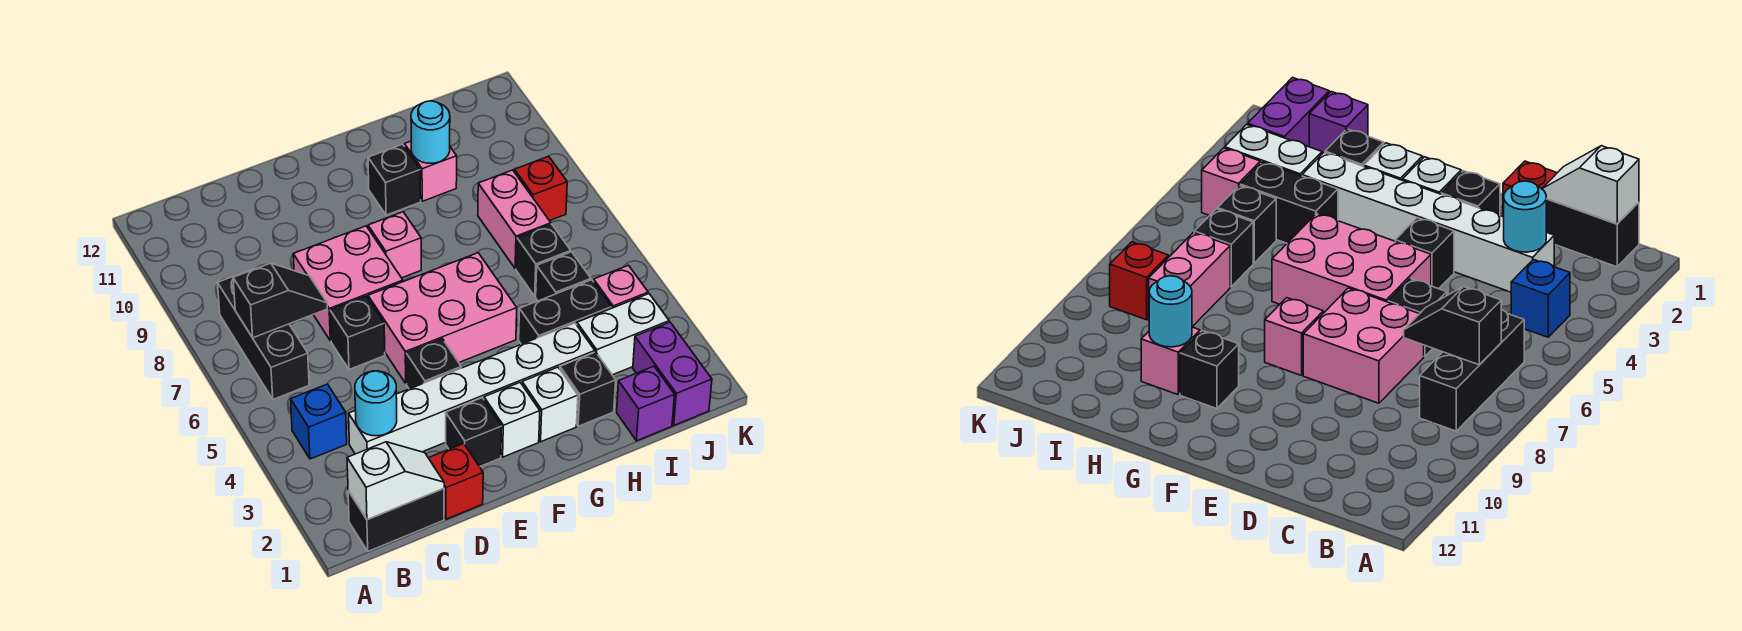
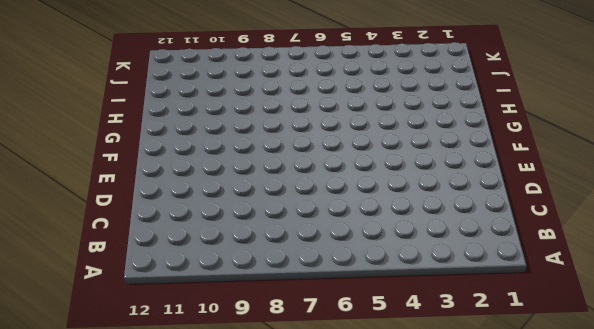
none -> black brick B1:C1 level 1
none -> blue brick B4 level 1
none -> black brick B6:B8 level 1

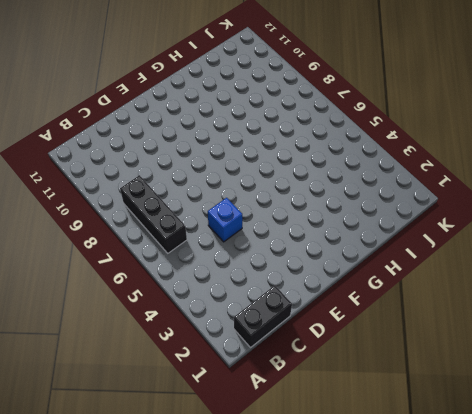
blue brick D5 level 1 -> blue brick B4 level 1
none -> white brick C3:H3 level 1
none -> red brick D1 level 1
none -> black brick D6 level 1

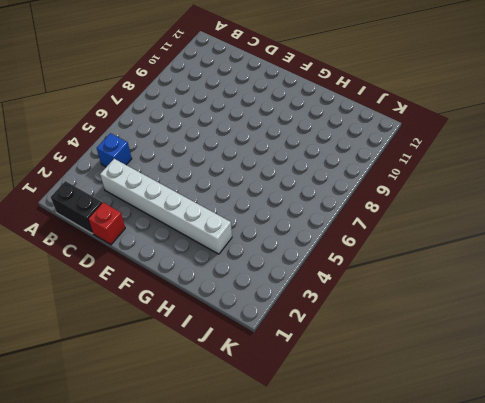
none -> black brick B6:B8 level 1
none -> black brick D6 level 1
none -> pink brick D7:E8 level 1

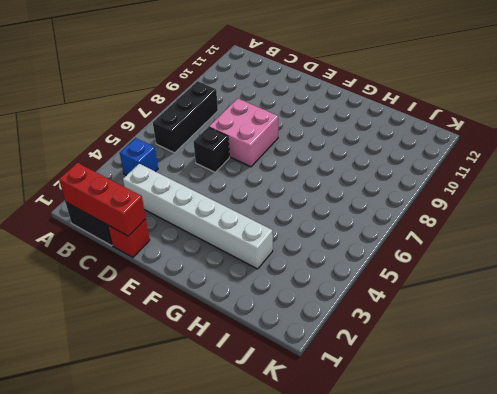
red brick B1:D1 level 2 -> white slope B1:C1 level 2 top B
none -> black brick E2 level 1
none -> black brick E4 level 1
none -> pink brick E5:G6 level 1

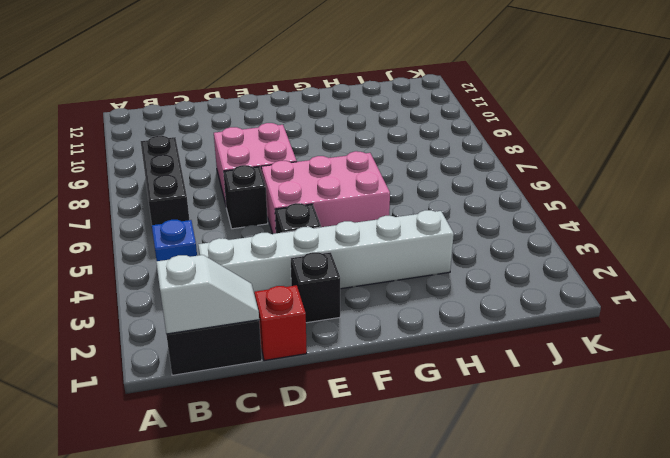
none -> white brick F2 level 1
none -> pink brick F8 level 1
none -> white brick G2 level 1

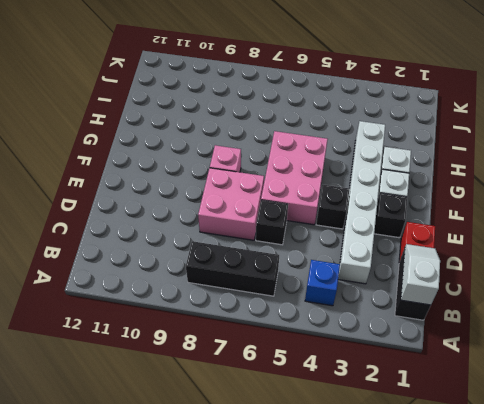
none -> black brick G10 level 1
none -> black brick H2 level 1
none -> black brick H4:I4 level 1

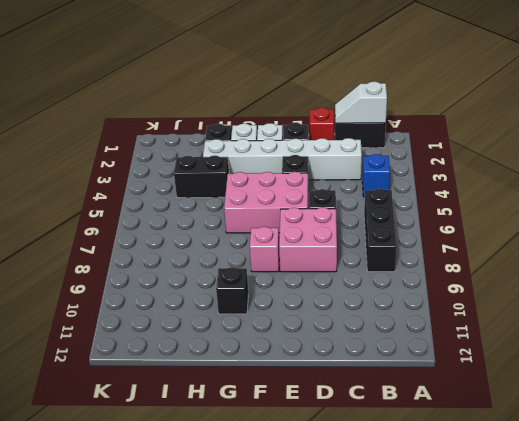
none -> pink brick H10 level 1
none -> purple brick I1 level 1
none -> white brick I3:J3 level 1

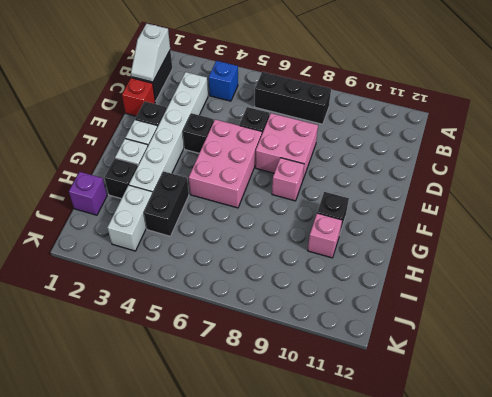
none -> black brick I5 level 1
none -> black brick I6 level 1
none -> pink brick I7:I8 level 1

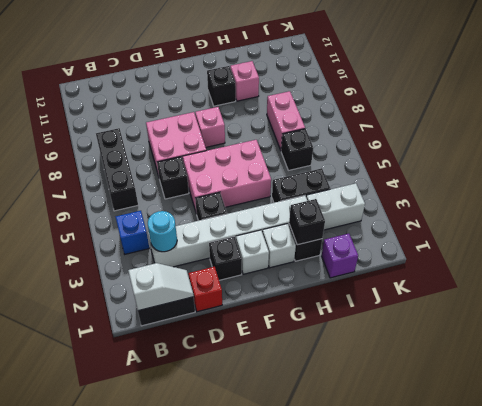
black brick H2 level 2 -> black brick I5 level 1
none -> purple brick J1:J2 level 1
none -> pink brick J4 level 1
none -> red brick J8 level 1

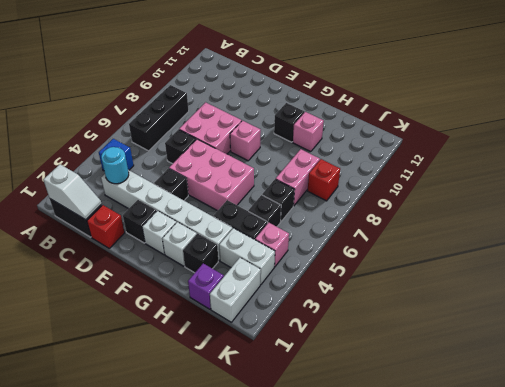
white brick J1:J2 level 1 -> purple brick J1:J2 level 1
none -> black slope B7:C7 level 2 top B
none -> cyan round brick H10 level 2

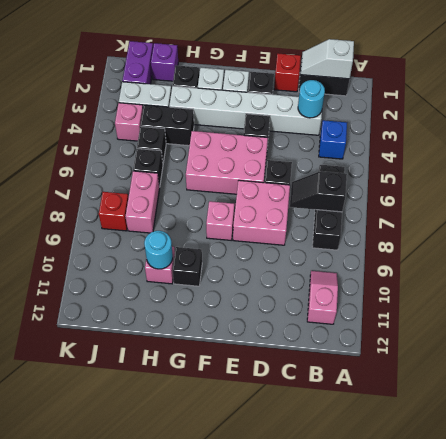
pink slope B10:B11 level 1 top 11 -> none

